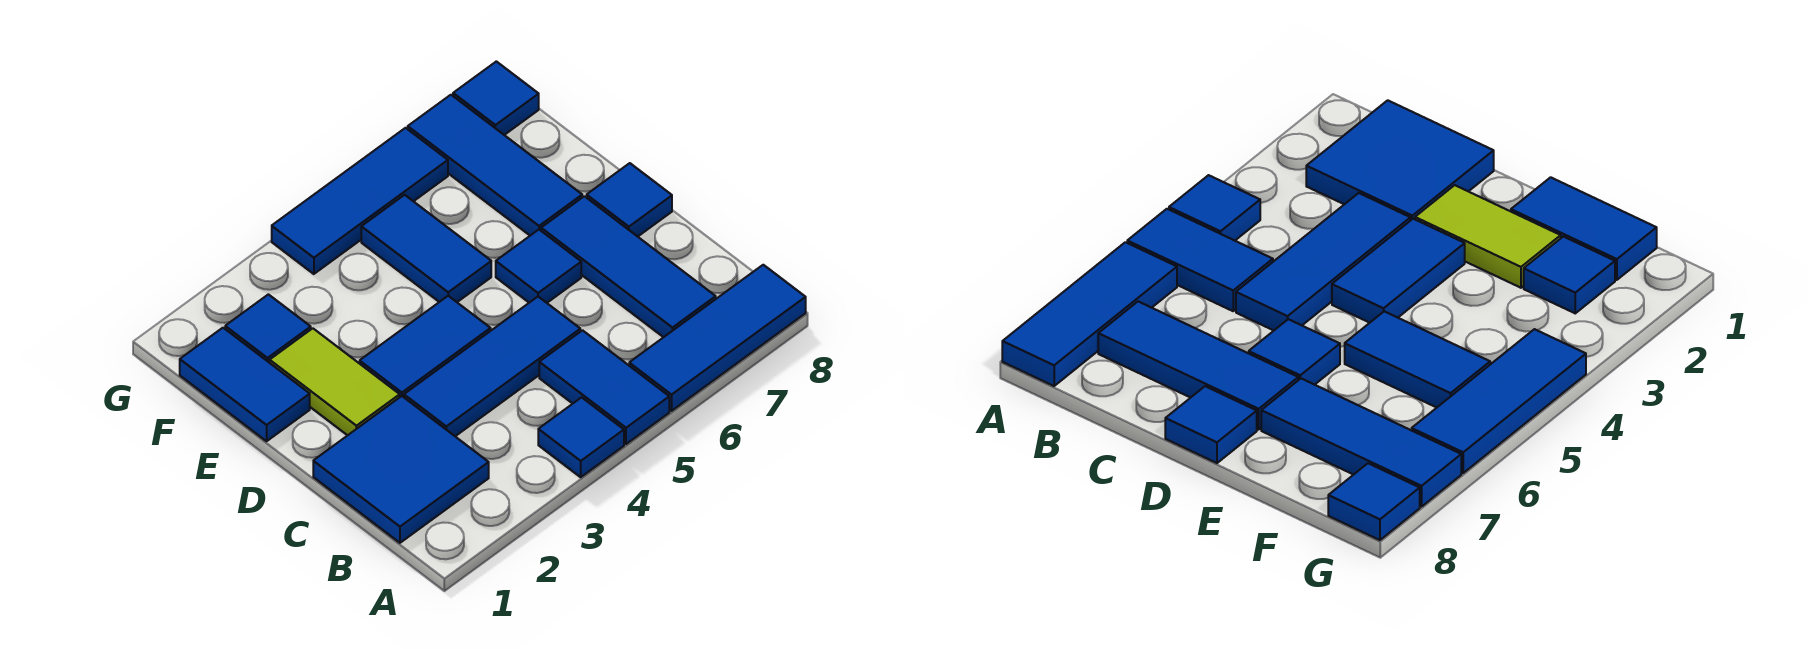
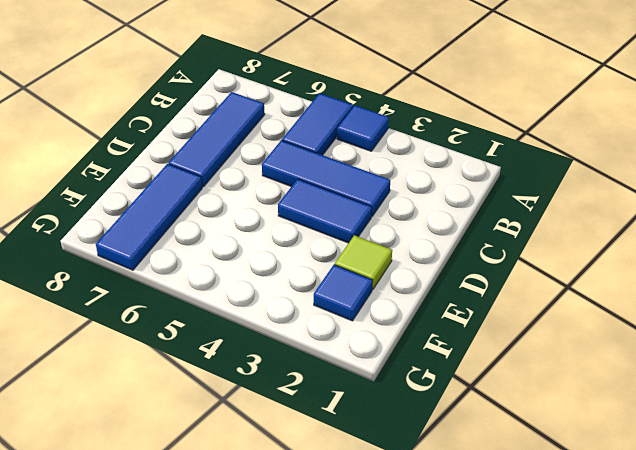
lime tile E2 level 1 -> lime tile D2:E2 level 1
none -> blue tile A6:A8 level 1
none -> blue tile B1:C2 level 1
none -> blue tile D6 level 1

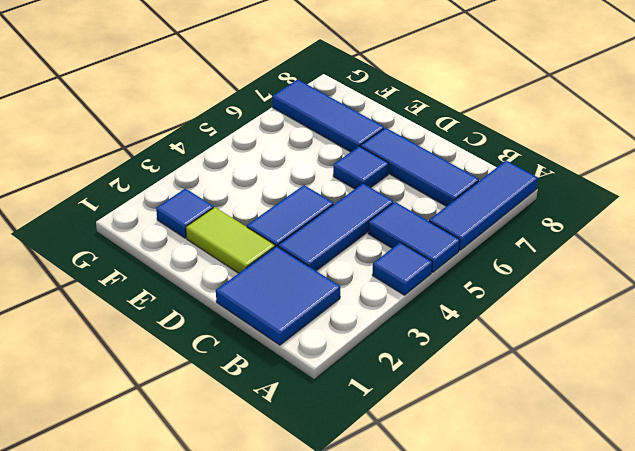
none -> blue tile D8 level 1
none -> blue tile E1:F1 level 1
none -> blue tile E5:F5 level 1

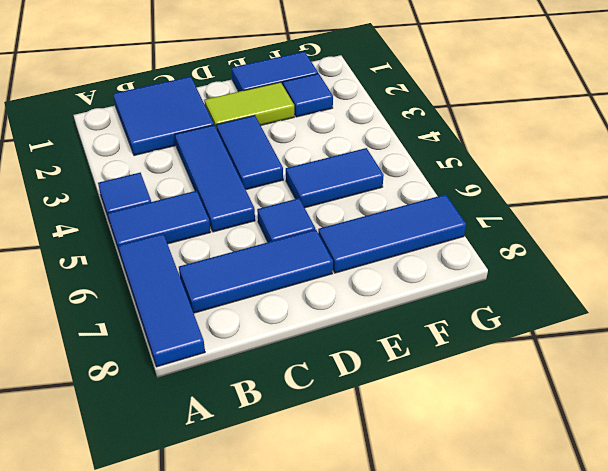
none -> blue tile D8 level 1
none -> blue tile G4:G6 level 1
none -> blue tile G8 level 1

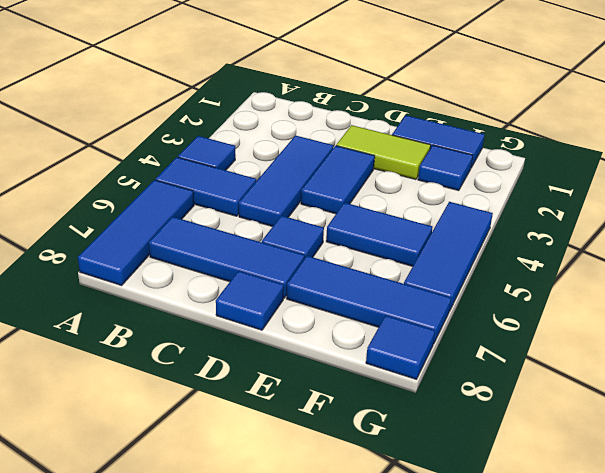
none -> blue tile B1:C2 level 1

